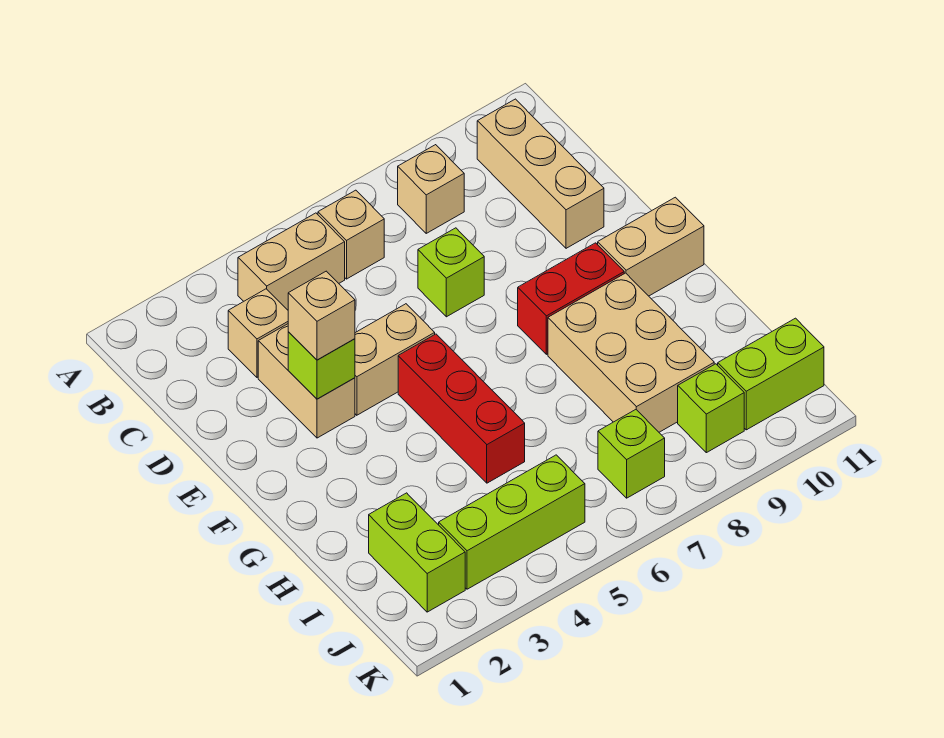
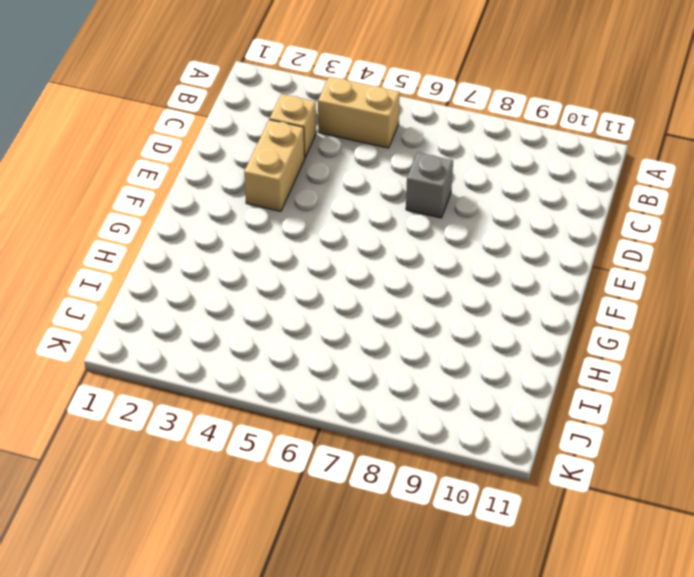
grey brick D7 level 1 -> lime brick D7 level 1
none -> tan brick B6 level 1
none -> tan brick B8 level 1
none -> tan brick B10:D10 level 1

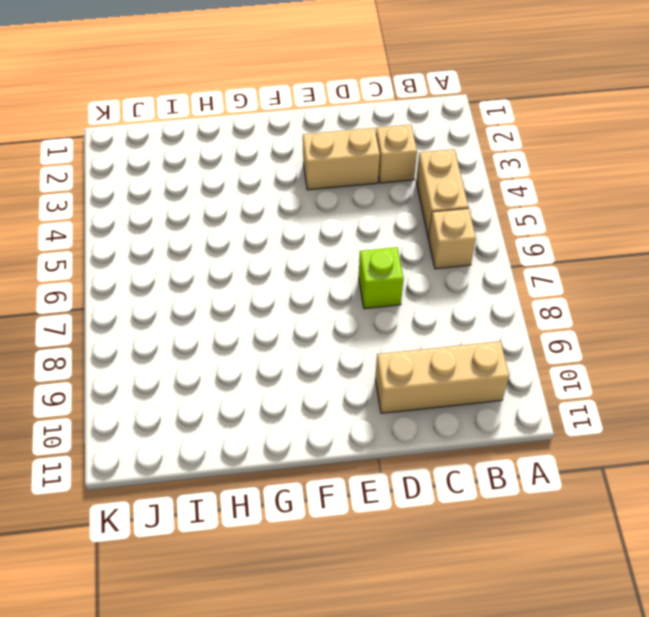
none -> tan brick B8 level 1
none -> tan brick E4:E5 level 1
none -> red brick F5:H5 level 1

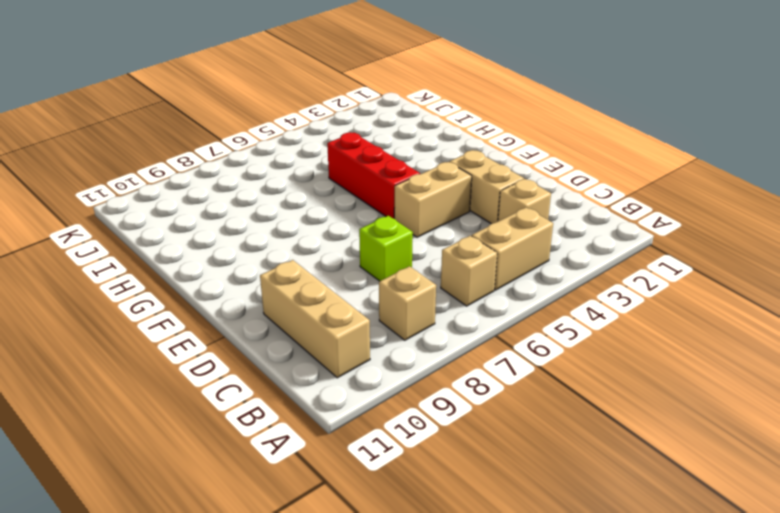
none -> red brick F8:F9 level 1
none -> tan brick F10:F11 level 1
none -> tan brick G8:I9 level 1

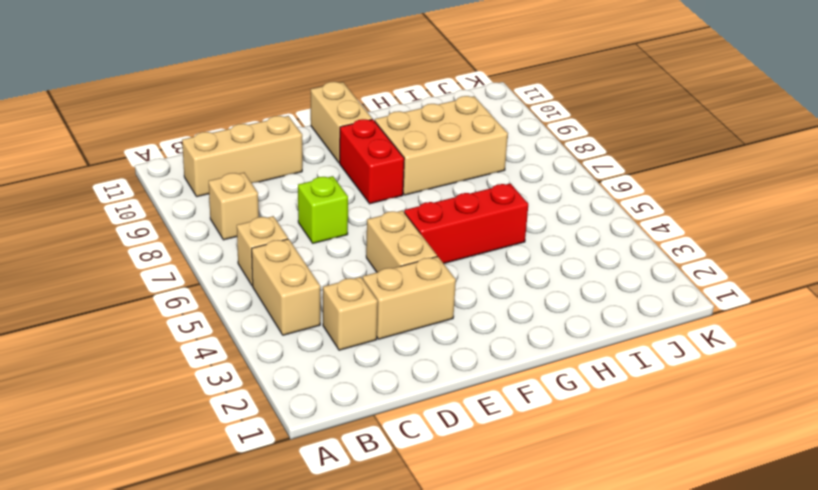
none -> lime brick I2:J2 level 1
none -> lime brick J3:J5 level 1
none -> lime brick J7 level 1

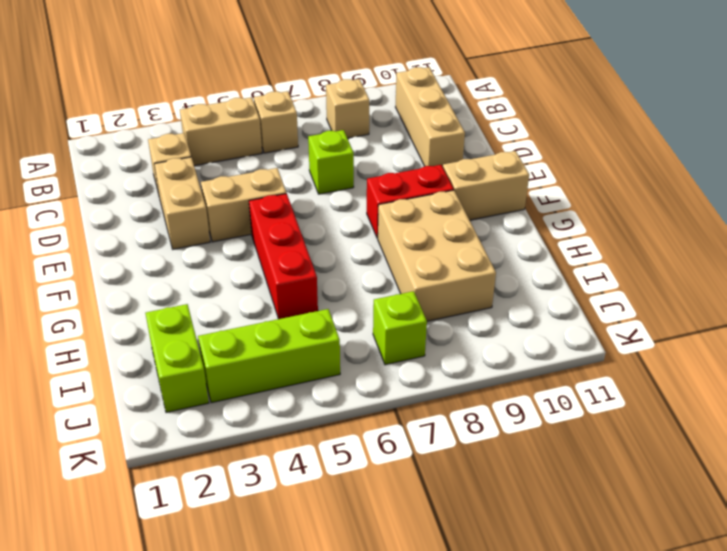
none -> lime brick J9 level 1
none -> lime brick J10:J11 level 1
none -> lime brick E3 level 2

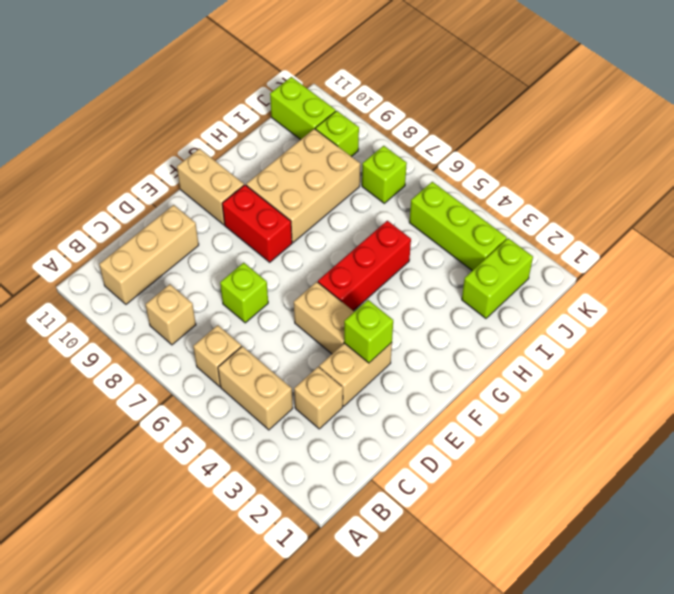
none -> tan brick E3 level 3

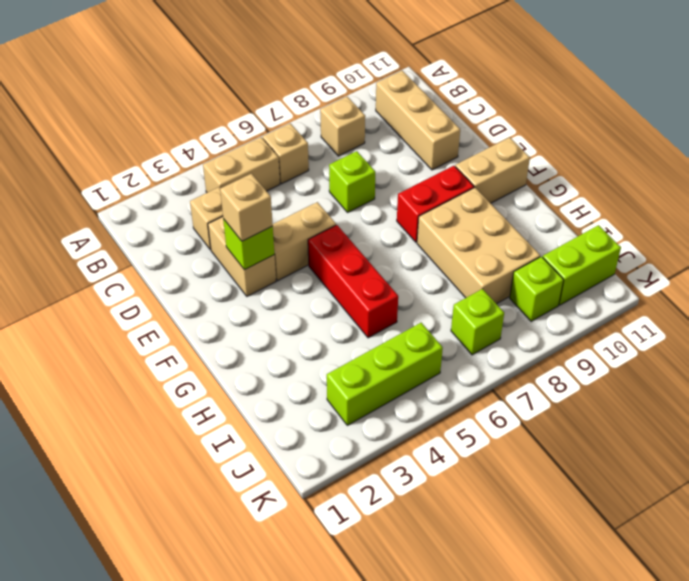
none -> lime brick I2:J2 level 1

